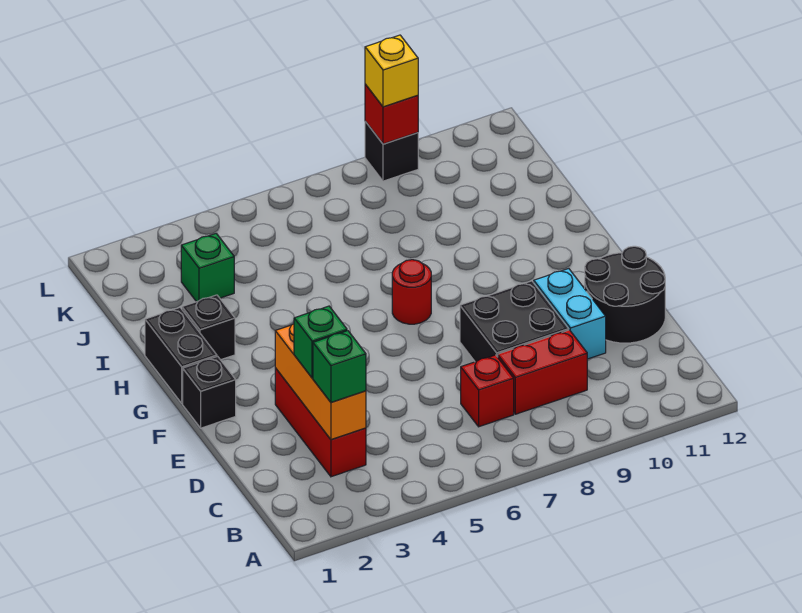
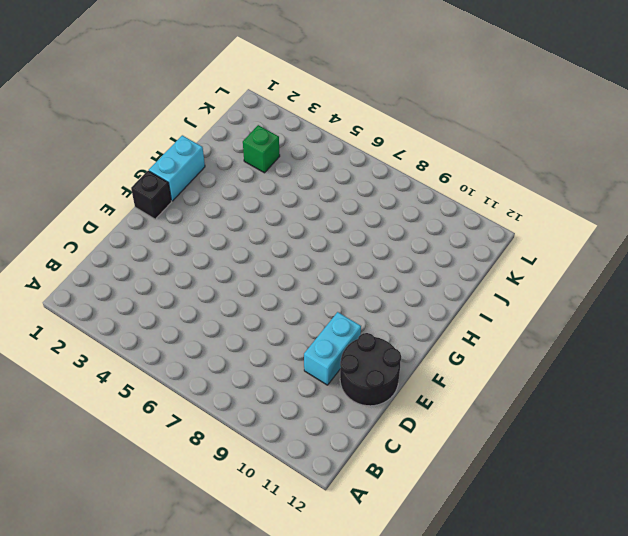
cyan brick G1:H1 level 1 -> black brick G1:H1 level 1
none -> red brick C3:E3 level 1
none -> red brick C7 level 1
none -> red brick C8:C9 level 1

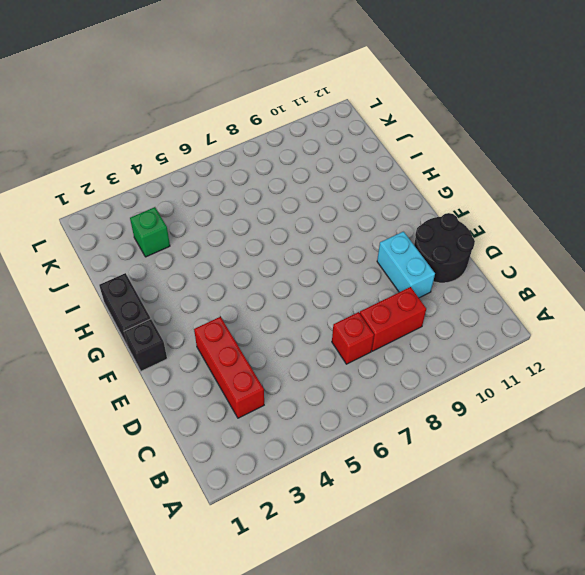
none -> black brick D8:E9 level 1
none -> red round brick G7 level 1
none -> black brick H2 level 1

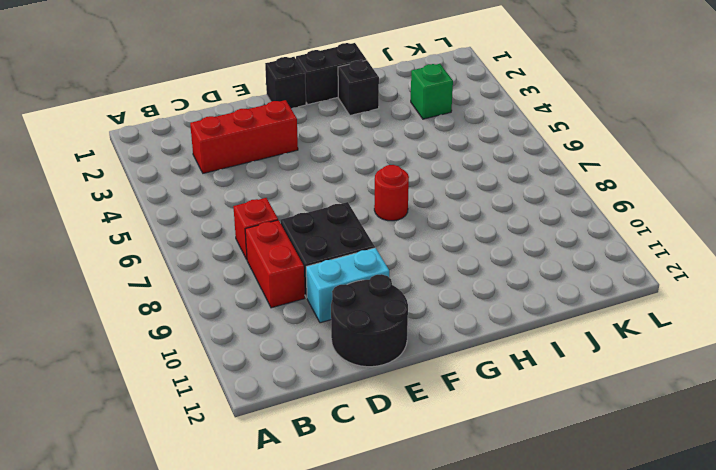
none -> black brick L9 level 1
none -> orange brick C3:E3 level 2
none -> red brick L9 level 2

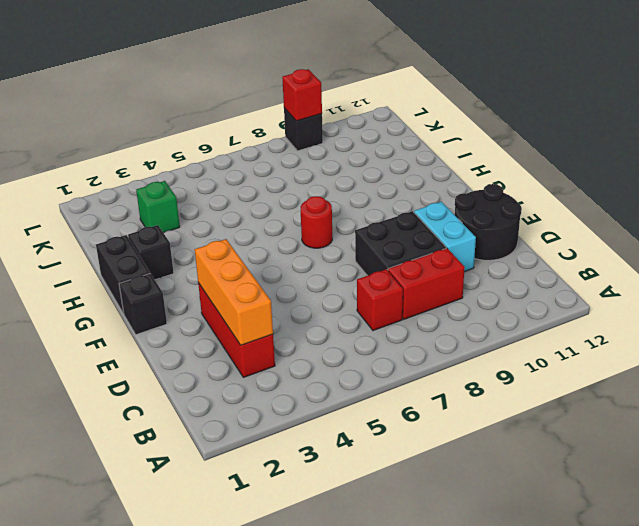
none -> green brick C3 level 3
none -> green brick D3 level 3
none -> yellow brick L9 level 3

